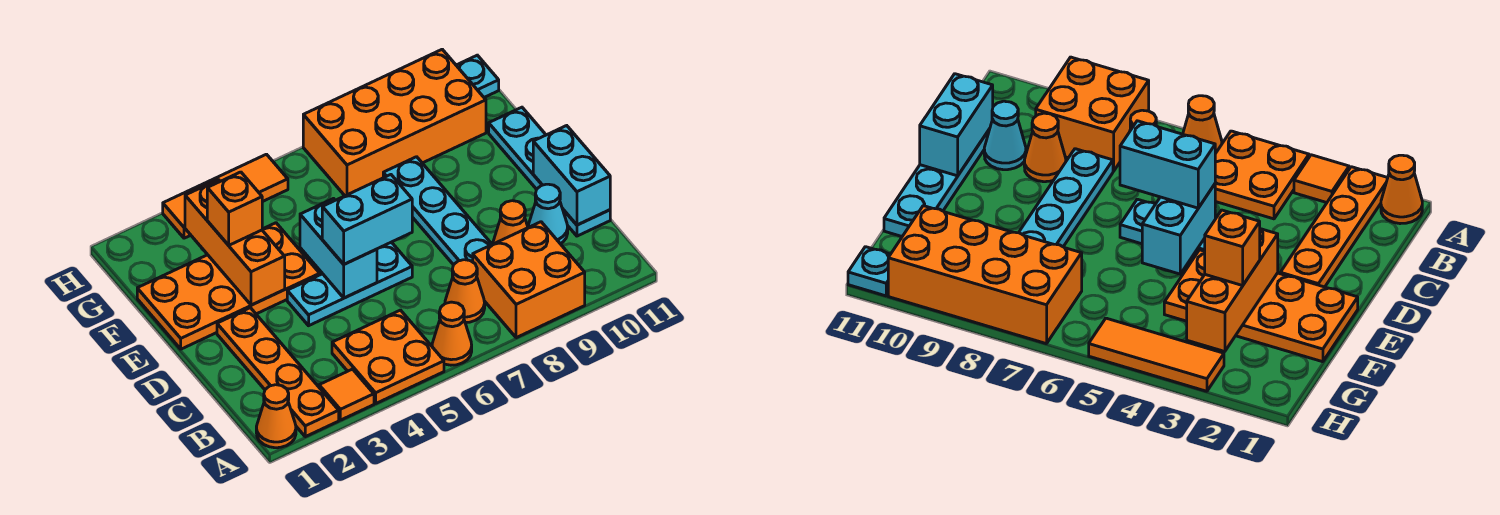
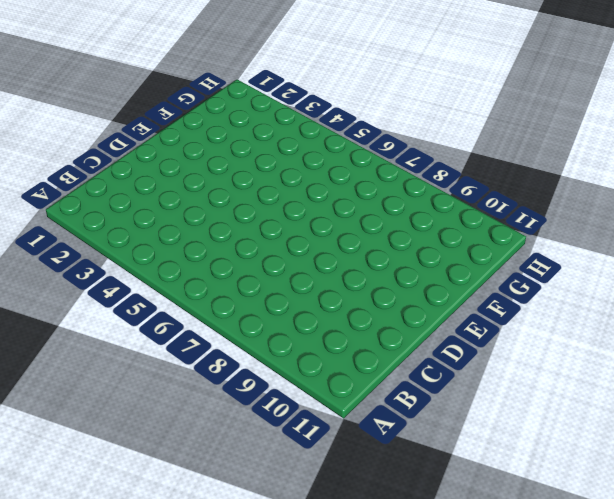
none -> orange cone A1 level 1
none -> orange plate A2:D2 level 1
none -> orange tile A3 level 1

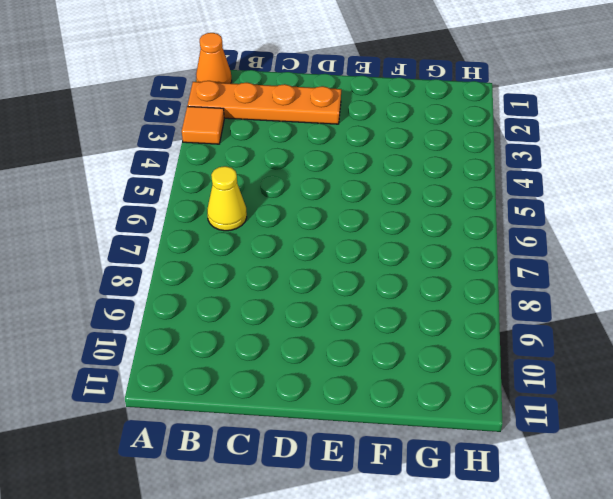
yellow cone B6 level 1 -> none
none -> orange plate A4:B5 level 1
none -> orange cone A6 level 1
none -> orange brick A8:B9 level 1

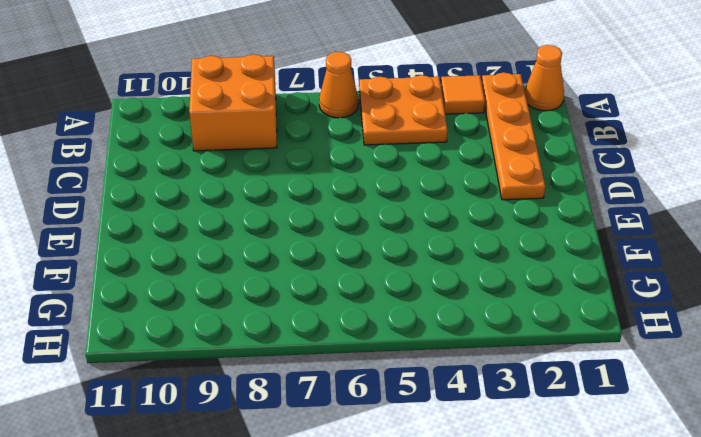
none -> orange cone B7 level 1
none -> cyan plate C8:F8 level 1
none -> orange cone C9 level 1

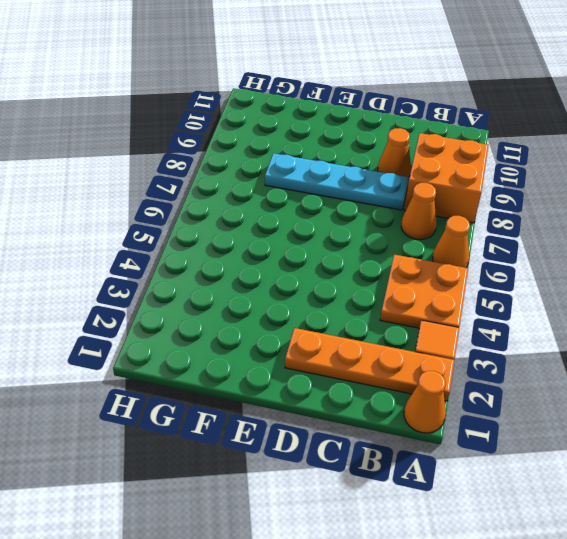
none -> cyan cone C10 level 1
none -> cyan plate C11:F11 level 1
none -> cyan plate D4:D6 level 1

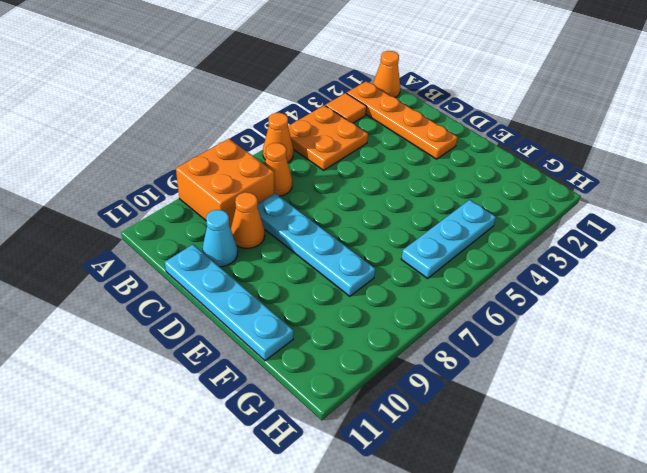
cyan plate G4:G6 level 1 -> cyan plate D4:D6 level 1
none -> orange plate E1:F4 level 1
none -> orange brick G7:H10 level 1
none -> orange tile H3:H5 level 1

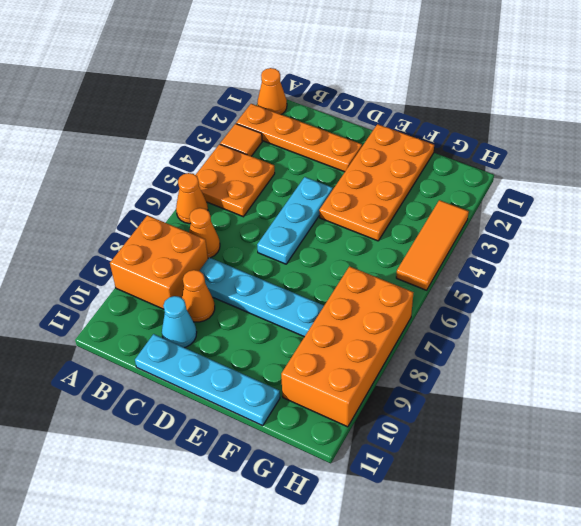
none -> cyan plate H11 level 1
none -> cyan brick C11:D11 level 2
none -> cyan brick D5:E5 level 2

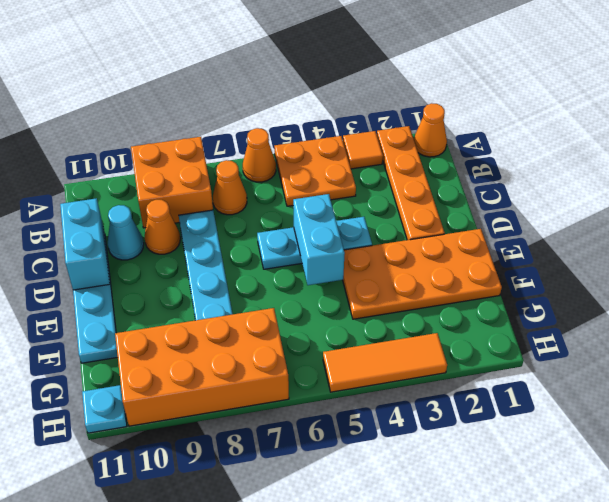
none -> orange brick E3:G3 level 2
none -> cyan brick D5:D6 level 3
none -> orange brick F3 level 3

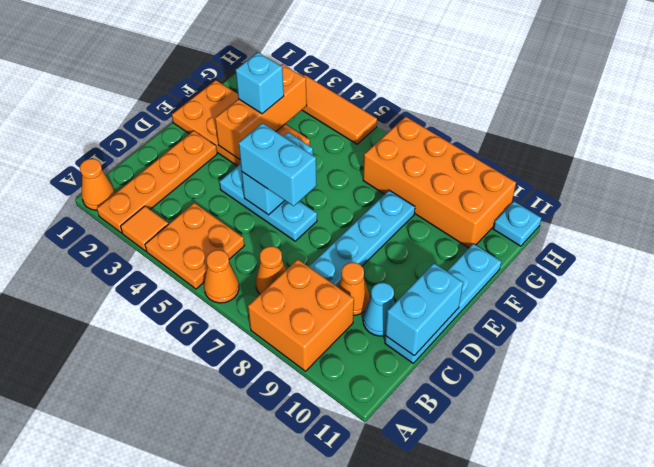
cyan brick F3 level 3 -> orange brick F3 level 3

